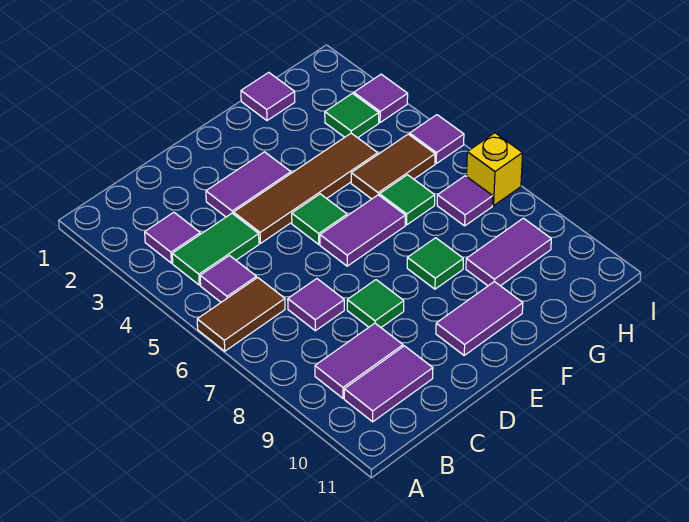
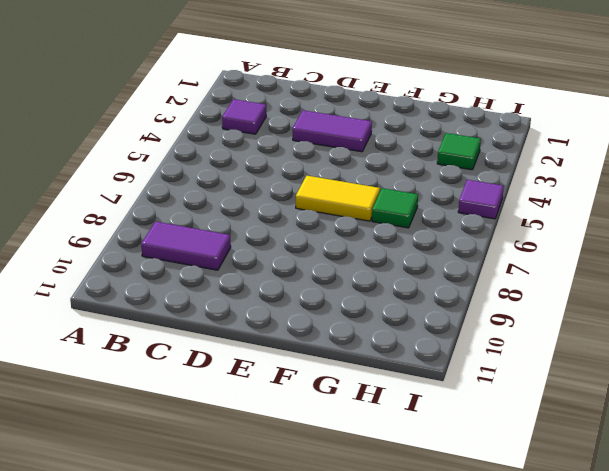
yellow tile E6:F6 level 1 -> purple tile E6:F6 level 1
none -> brown tile A6:B6 level 1
none -> green tile B4:C4 level 1
none -> purple tile B5 level 1

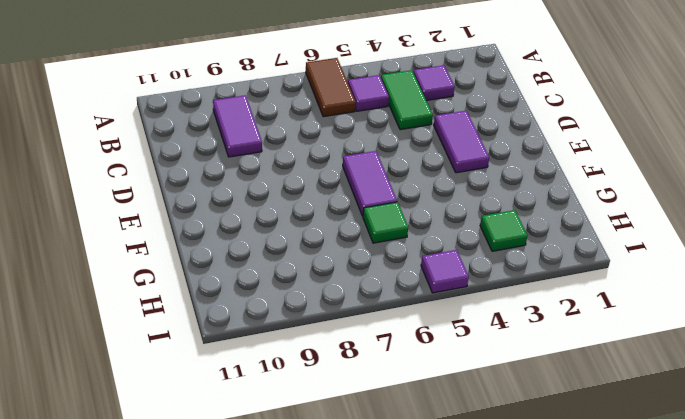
none -> purple tile B10:C10 level 1
none -> purple tile C7 level 1
none -> brown tile D4:G4 level 1

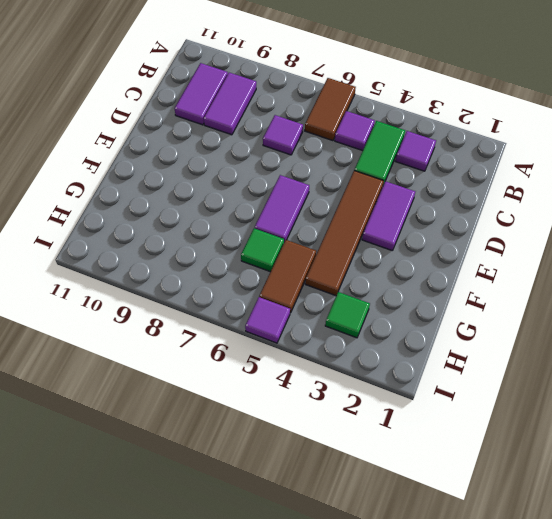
none -> green tile D8 level 1
none -> green tile E5 level 1
none -> purple tile E10:F10 level 1

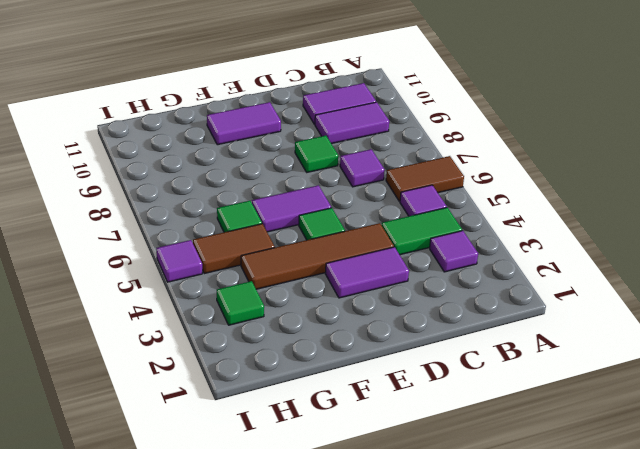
none -> green tile F8 level 1
none -> purple tile G1 level 1
none -> purple tile G9:H9 level 1

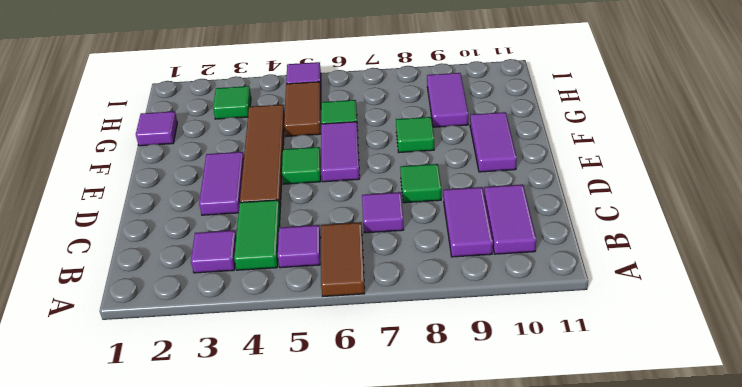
none -> purple tile H7 level 1
none -> purple tile I3 level 1
none -> yellow brick I7 level 1

